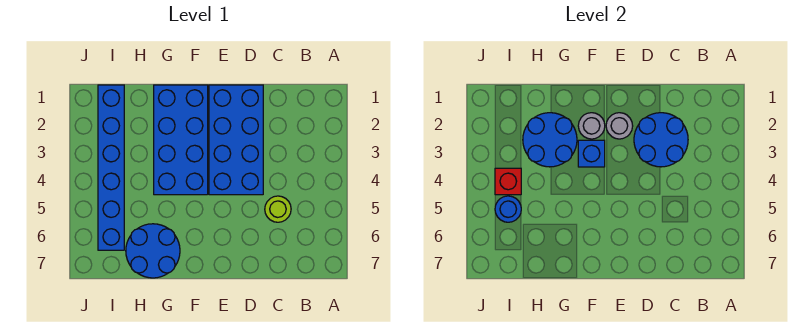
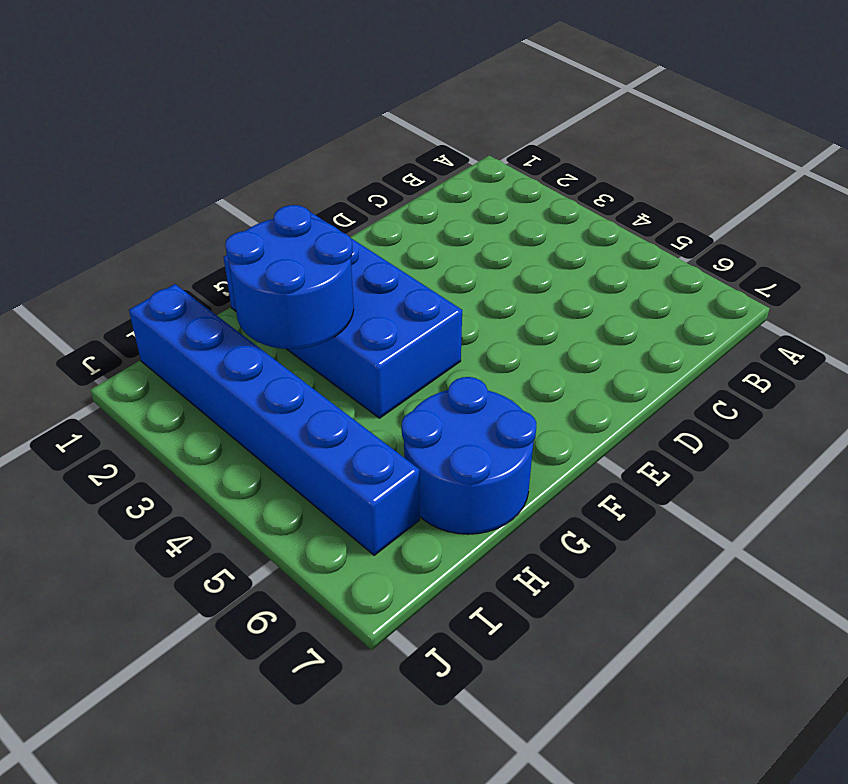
none -> lime round brick C5 level 1
none -> blue brick D1:E4 level 1
none -> blue round brick C2:D3 level 2

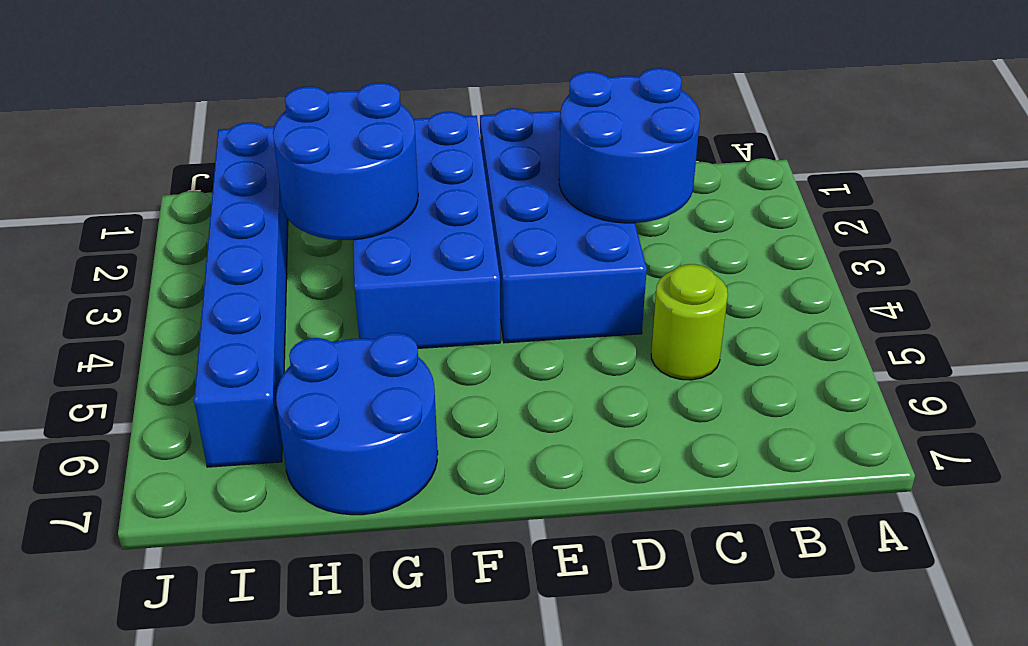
none -> grey round brick E2 level 2
none -> grey round brick F2 level 2
none -> blue brick F3 level 2

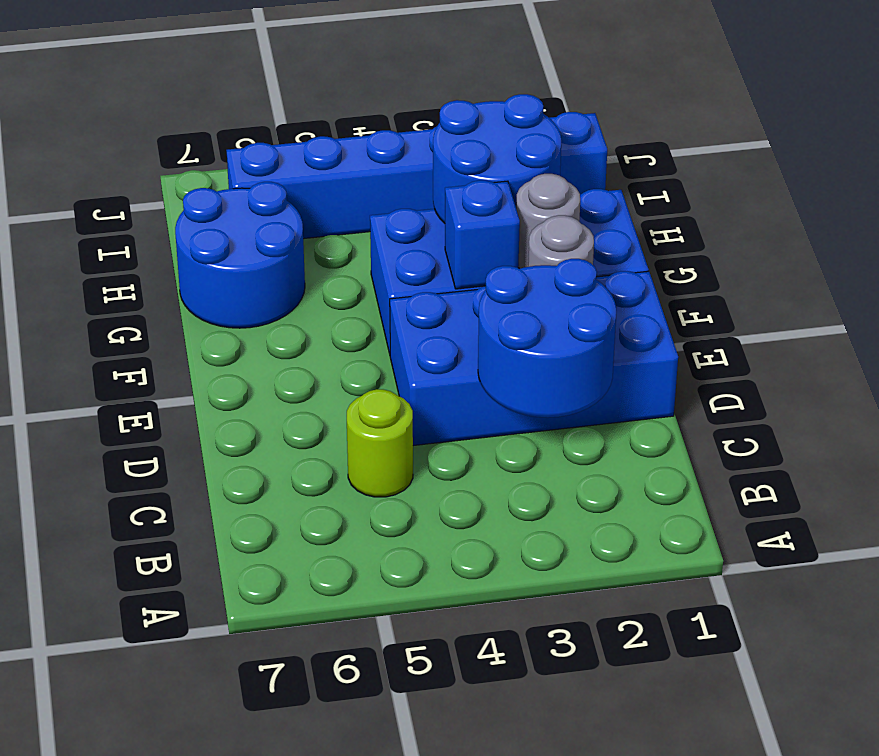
none -> red brick I4 level 2
none -> blue round brick I5 level 2

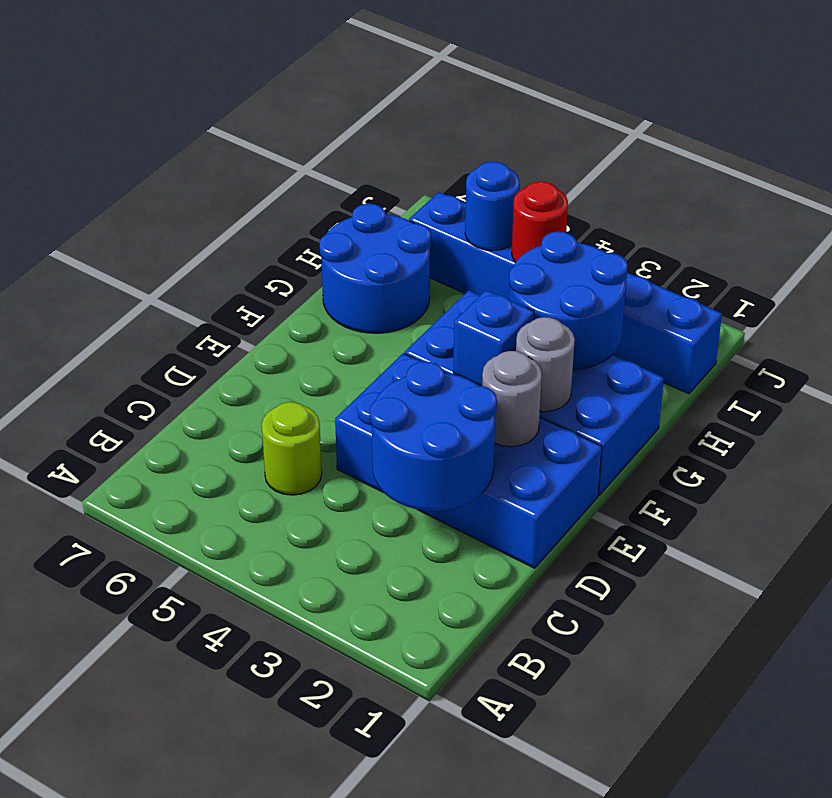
red round brick I4 level 2 -> red brick I4 level 2

